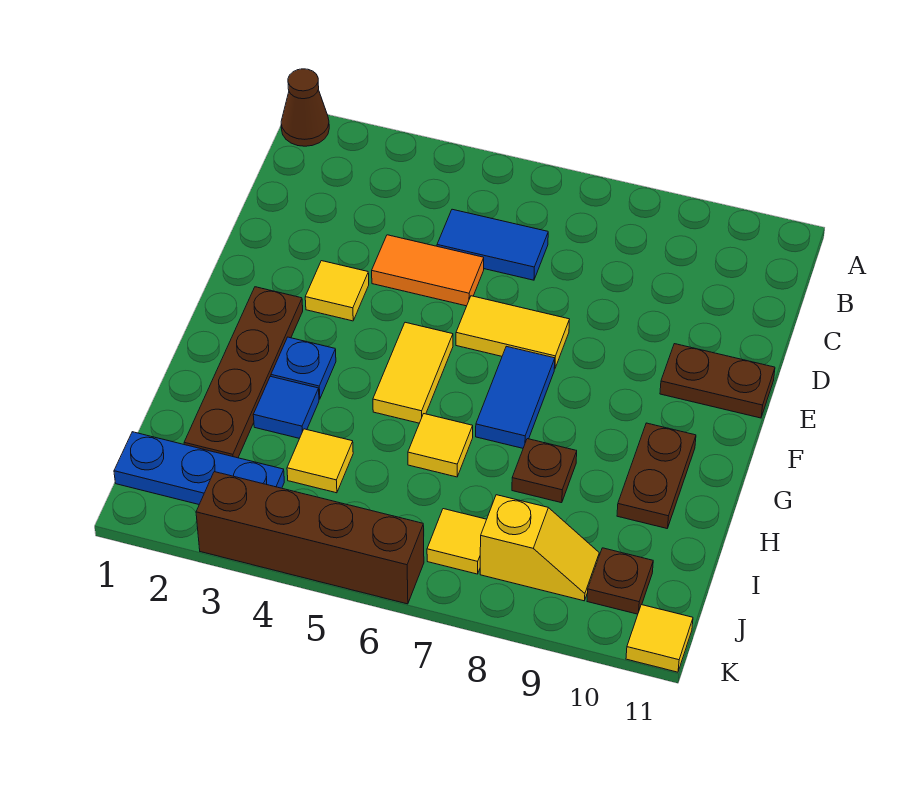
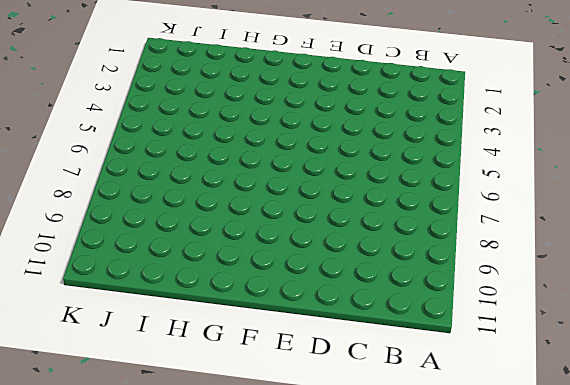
none -> brown cone A1 level 1
none -> blue tile C5:C6 level 1
none -> orange tile D4:D5 level 1

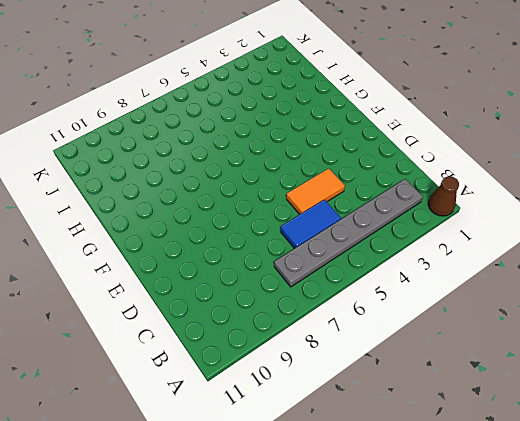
grey plate B2:B7 level 1 -> none
none -> yellow tile E3 level 1
none -> yellow tile E6:E7 level 1
none -> brown plate E10:E11 level 1

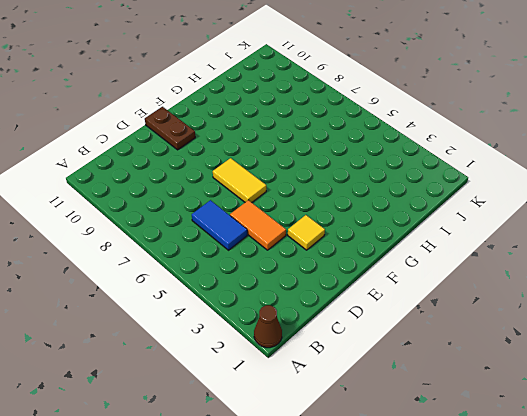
none -> brown plate F2:I2 level 1
none -> yellow tile F5:G5 level 1
none -> blue tile F7:G7 level 1

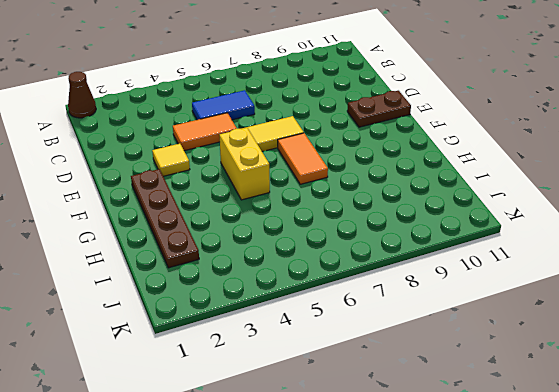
yellow brick F5:G5 level 1 -> yellow tile F5:G5 level 1
orange tile F7:G7 level 1 -> blue tile F7:G7 level 1
none -> blue plate G3 level 1
none -> brown plate G10:H10 level 1
none -> blue tile H3 level 1

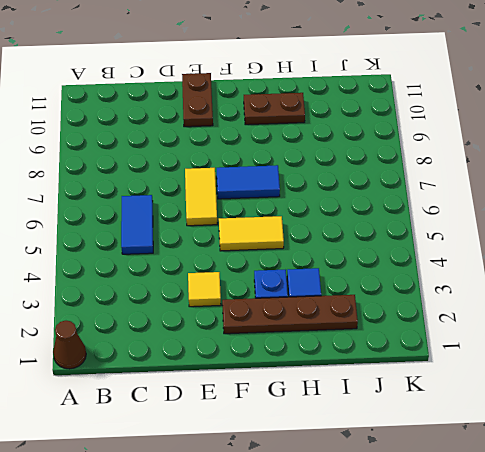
none -> orange tile D4:D5 level 1
none -> yellow tile H6 level 1
none -> brown plate H8 level 1

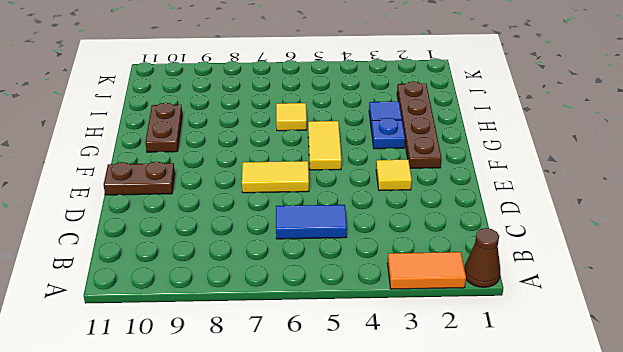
orange tile A2:A3 level 1 -> orange tile D4:D5 level 1
none -> blue tile F7:G7 level 1
none -> brown plate H8 level 1
none -> yellow tile I4 level 1

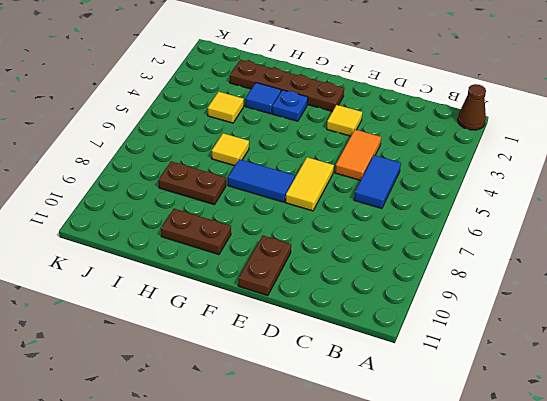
brown plate H8:I8 level 1 -> brown plate H8 level 1
none -> yellow tile F5:G5 level 1
none -> blue plate J1:J3 level 1
none -> yellow tile J7 level 1

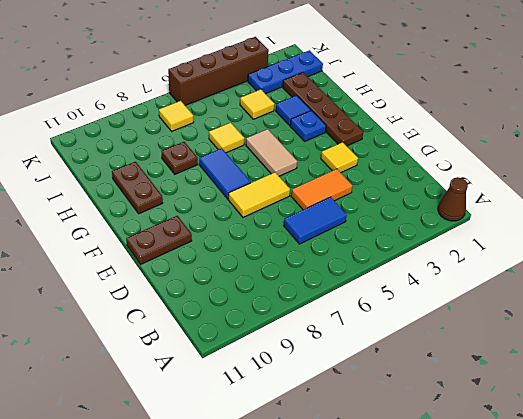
tan tile F5:G5 level 1 -> yellow tile F5:G5 level 1
none -> yellow slope J8:J9 level 1 top 8
none -> brown plate J10 level 1
none -> yellow tile K11 level 1

